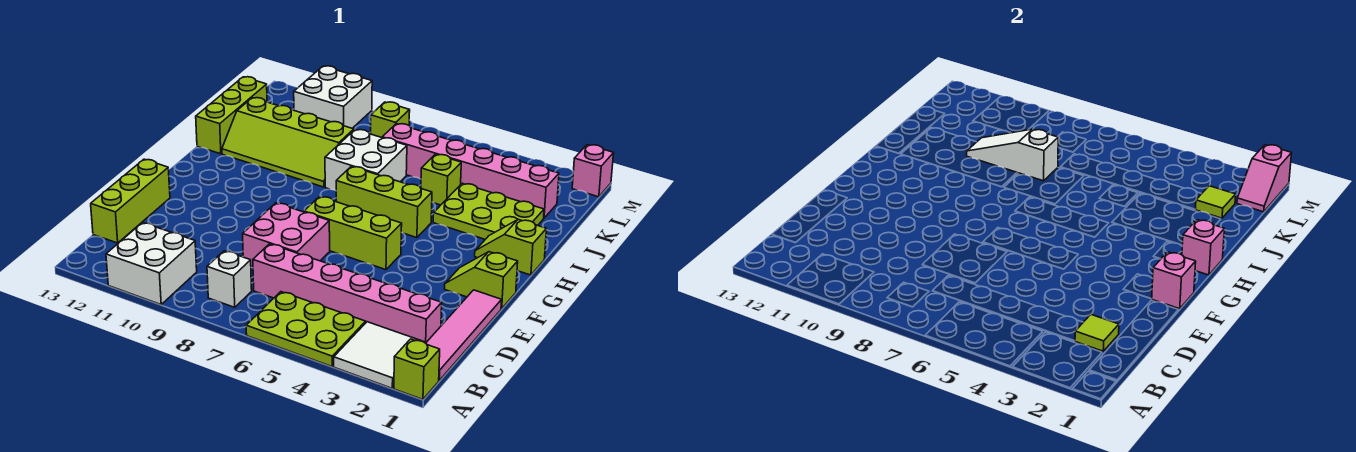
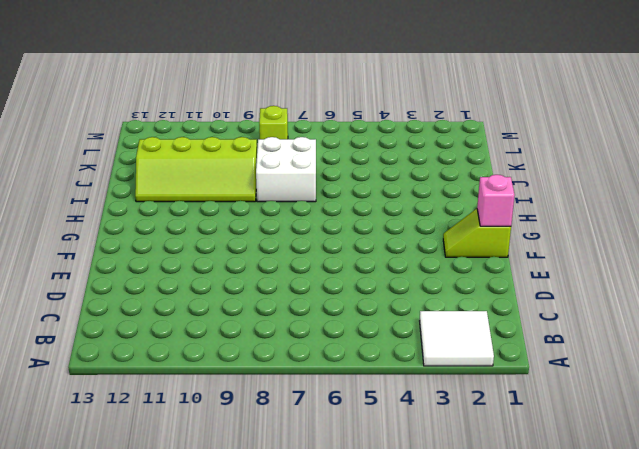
none -> lime brick A1 level 1
none -> lime plate A4:B6 level 1
none -> white brick A10:B11 level 1

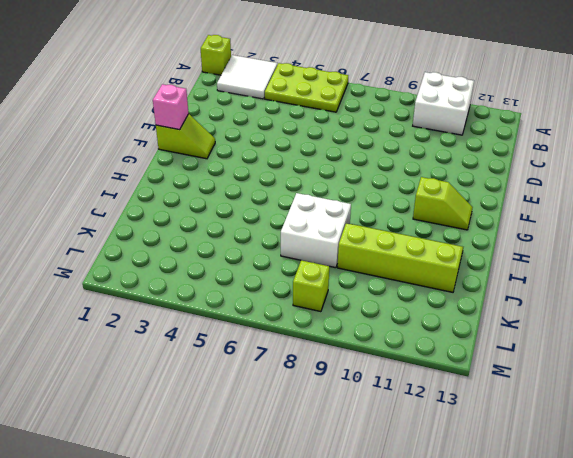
lime slope G11:G12 level 1 top 11 -> lime slope H1:H2 level 1 top 1
none -> pink tile B1:E1 level 1
none -> white brick B8 level 1
none -> pink brick C2:C7 level 1

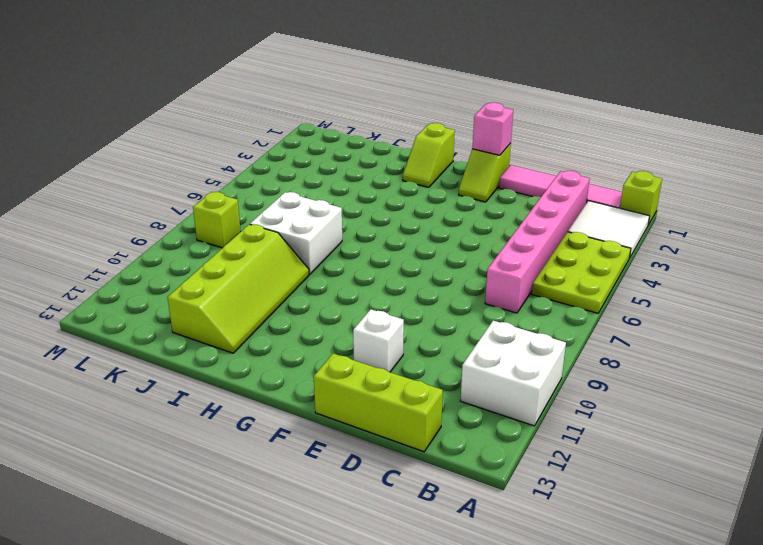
white brick E11 level 1 -> white brick B8 level 1
none -> pink brick D7:E8 level 1
none -> lime brick F5:F7 level 1
none -> lime brick H5:H7 level 1

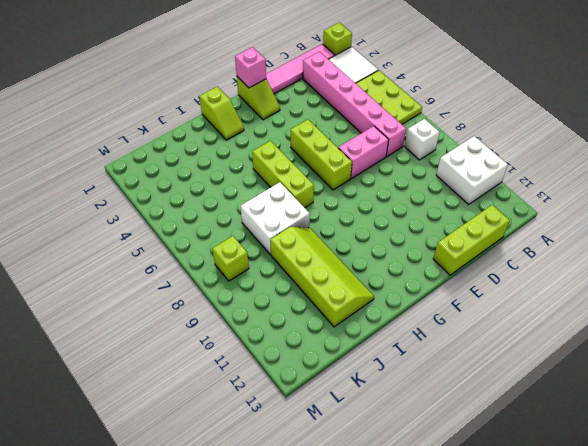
pink brick D7:E7 level 1 -> pink brick D7:E8 level 1
none -> lime plate I2:J4 level 1
none -> lime brick I13:K13 level 1
none -> lime brick J5 level 1

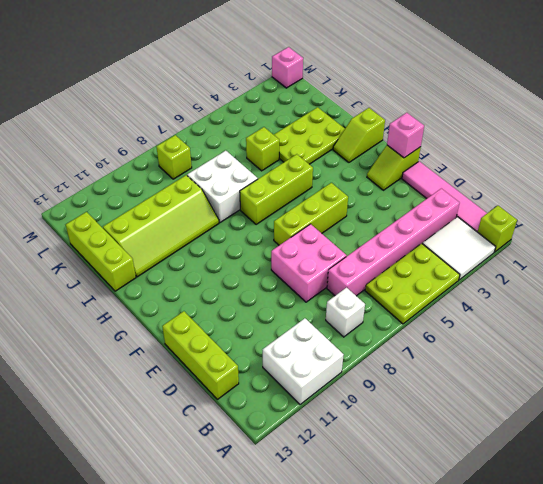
none -> pink brick K2:K7 level 1
none -> white brick L10:M11 level 1
none -> lime tile C2 level 2

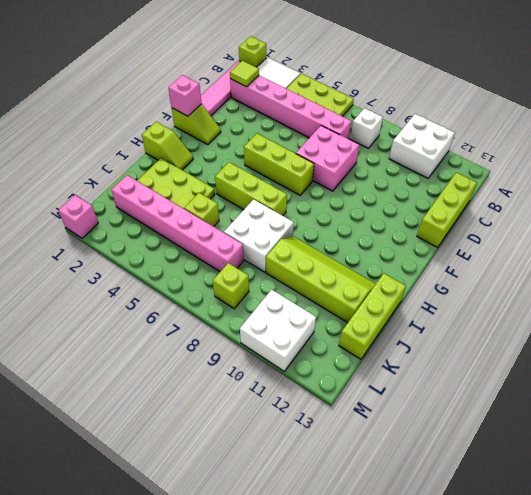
none -> pink brick H1 level 2
none -> white slope J8:J10 level 2 top 8
none -> lime tile K2 level 2

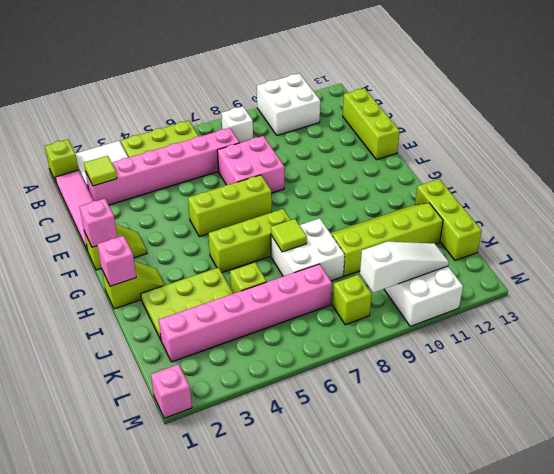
lime tile I7 level 2 -> lime tile K2 level 2
white slope L9:L11 level 2 top 9 -> white slope J8:J10 level 2 top 8
none -> pink slope L1:M1 level 2 top M

